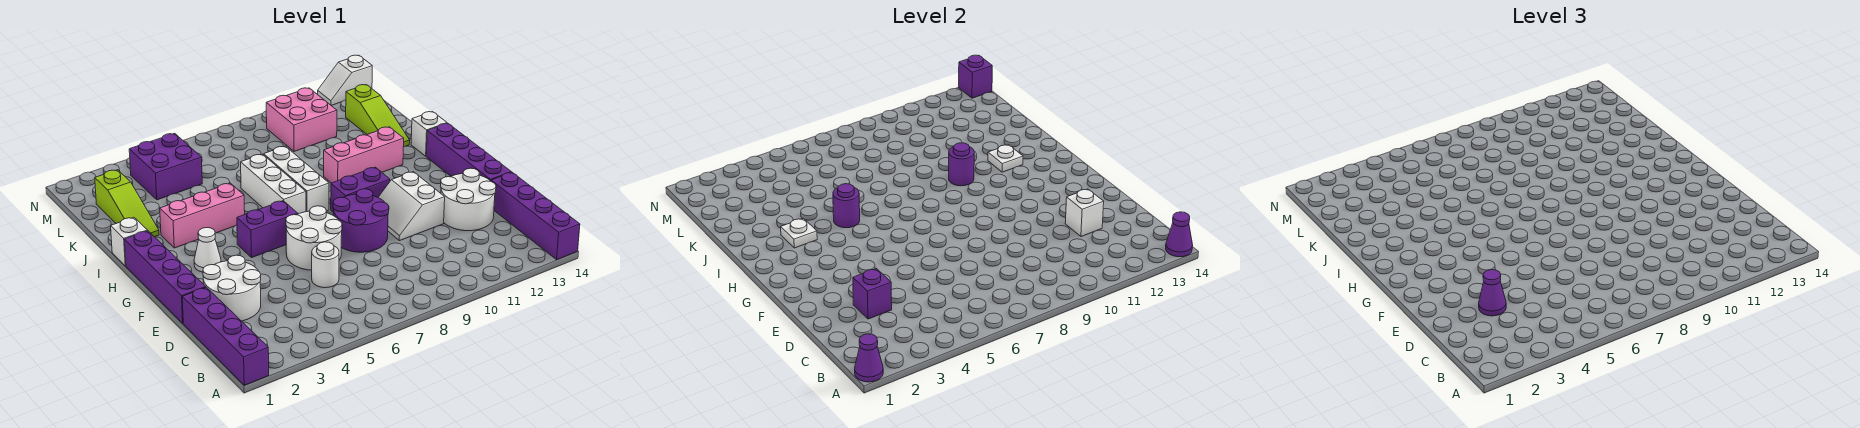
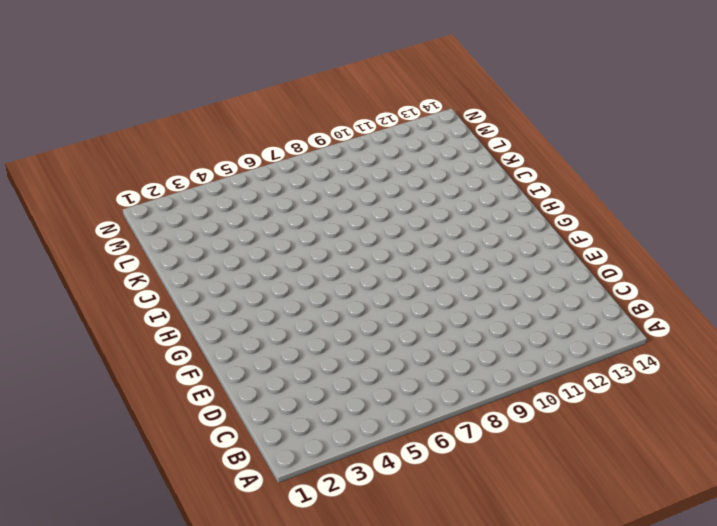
none -> purple brick A1:D1 level 1
none -> purple brick A14:D14 level 1
none -> white round brick D2:E3 level 1
none -> white round brick D6 level 1

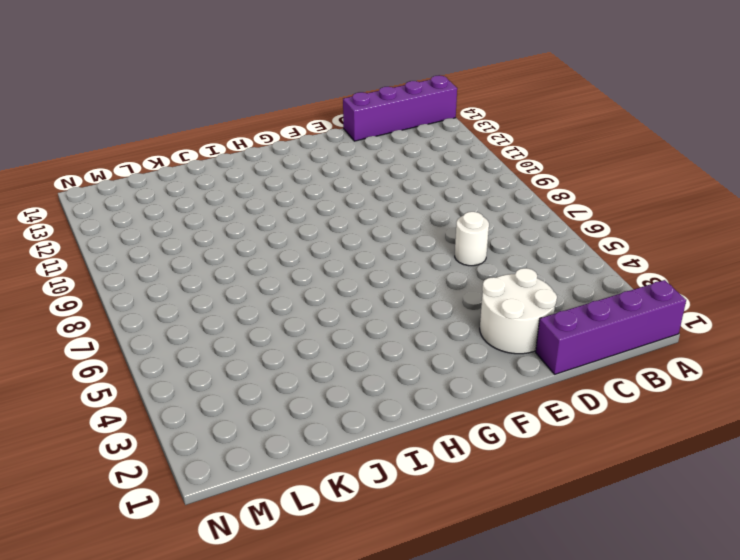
none -> white round brick D12:E13 level 1
none -> purple brick E1:H1 level 1
none -> white round brick E6:F7 level 1
none -> purple round brick E8:F9 level 1

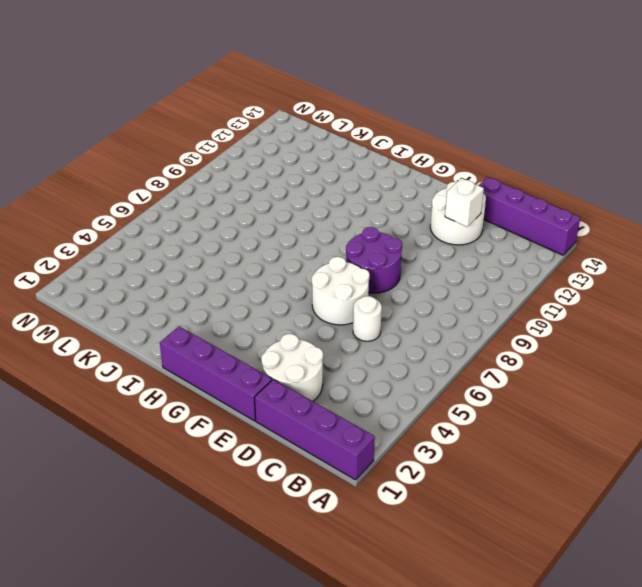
none -> white slope E10:F11 level 1 top 11
none -> purple brick E14:H14 level 1
none -> white cone G3 level 1
none -> purple brick G5:G6 level 1

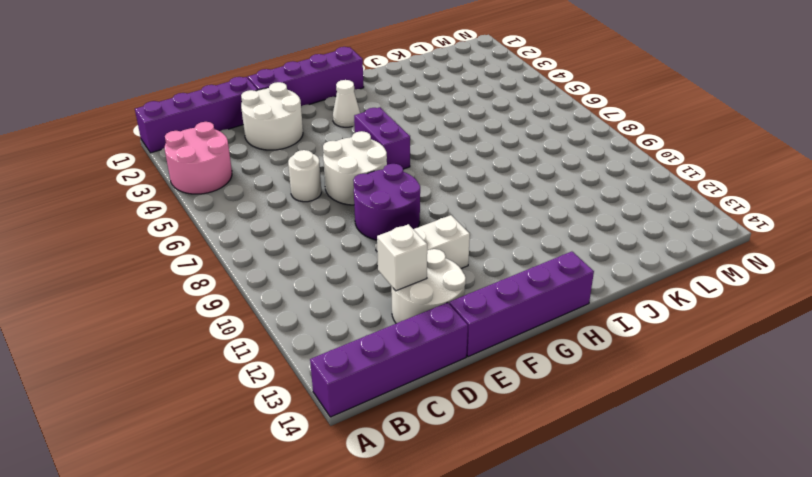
pink round brick A3:B4 level 1 -> none
none -> purple brick G9:G10 level 1
none -> white brick H7:J7 level 1
none -> white brick H8:J8 level 1
none -> white brick I1 level 1

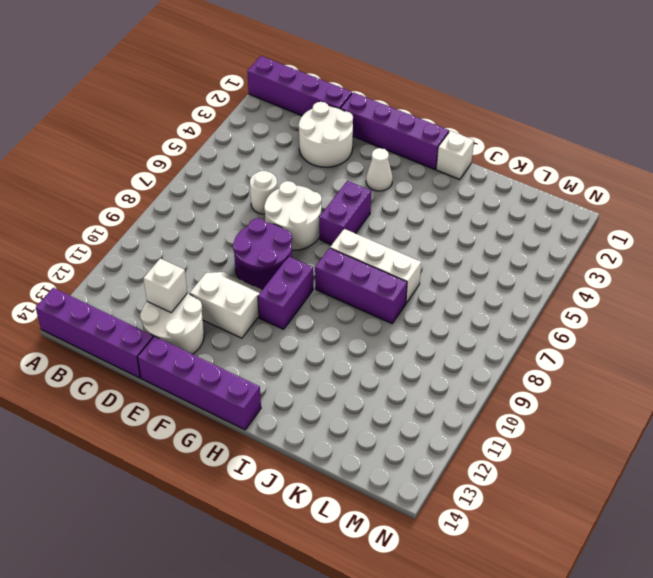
purple brick H8:J8 level 1 -> white brick H8:J8 level 1
none -> pink brick I3:I5 level 1
none -> pink brick I10:I12 level 1
none -> white brick I14 level 1
none -> lime slope J2:L2 level 1 top L

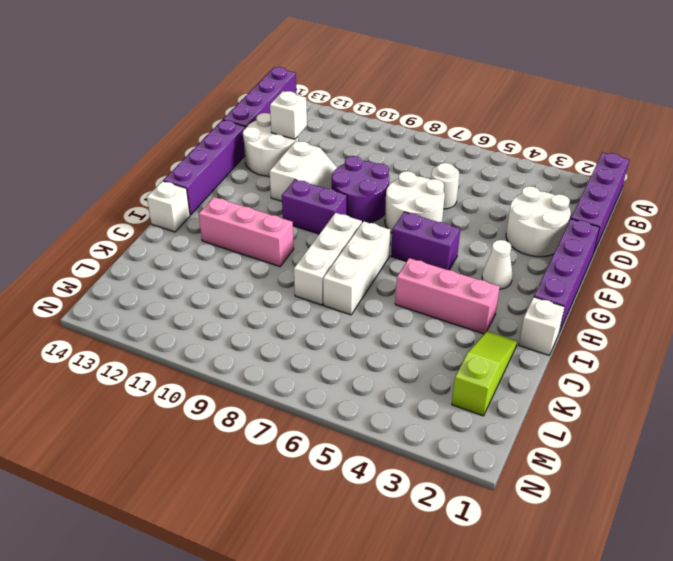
none -> lime slope J13:L13 level 1 top L
none -> purple brick L4:M5 level 1
none -> pink brick L10:M11 level 1
none -> white slope N13:N14 level 1 top 14

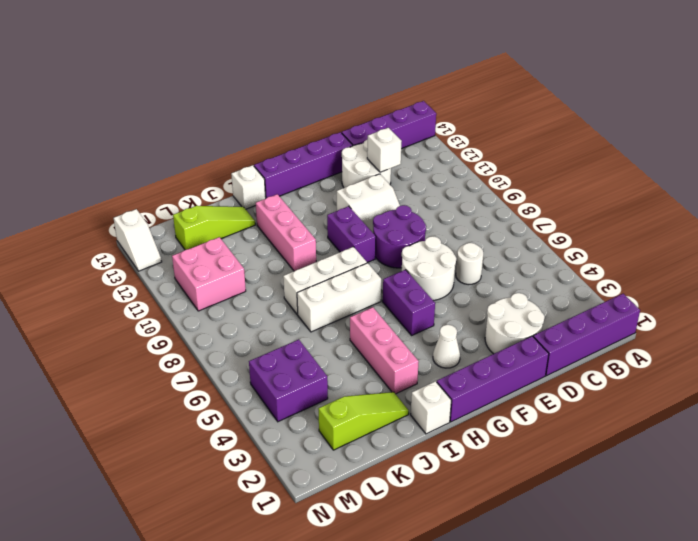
none -> purple cone A1 level 2
none -> purple cone A14 level 2
none -> purple brick D3 level 2
none -> white plate I3 level 2

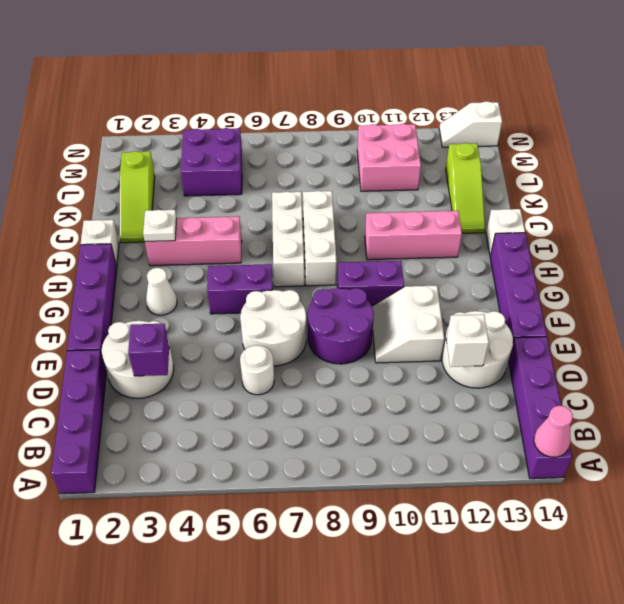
pink cone A14 level 2 -> purple cone A14 level 2
none -> purple cone A1 level 2
none -> purple round brick I5 level 2
none -> purple round brick I10 level 2
none -> white plate I12 level 2

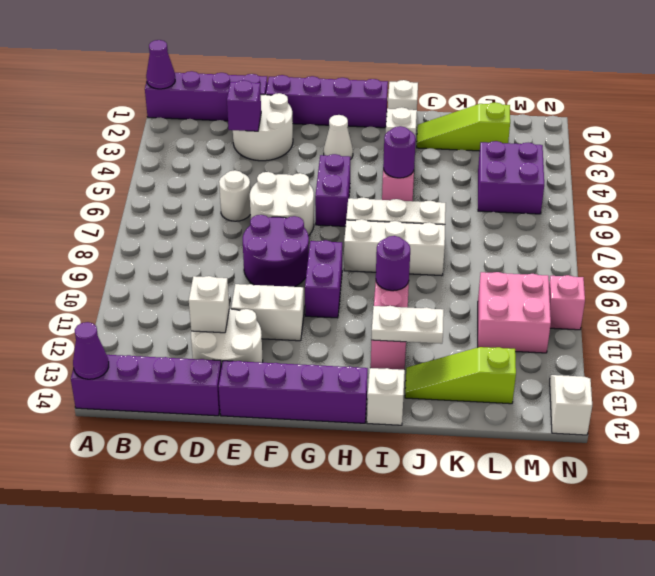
white plate I12:J12 level 2 -> white plate I12 level 2
pink brick N10 level 1 -> none
none -> purple brick N14 level 2
none -> purple cone D3 level 3

